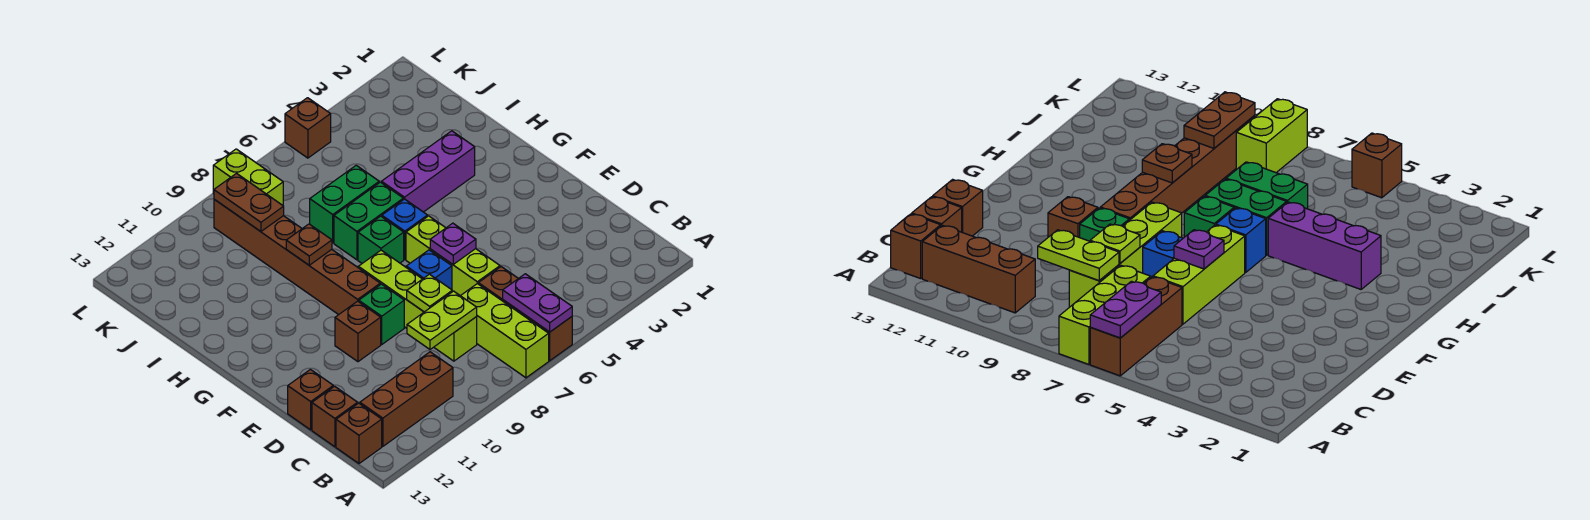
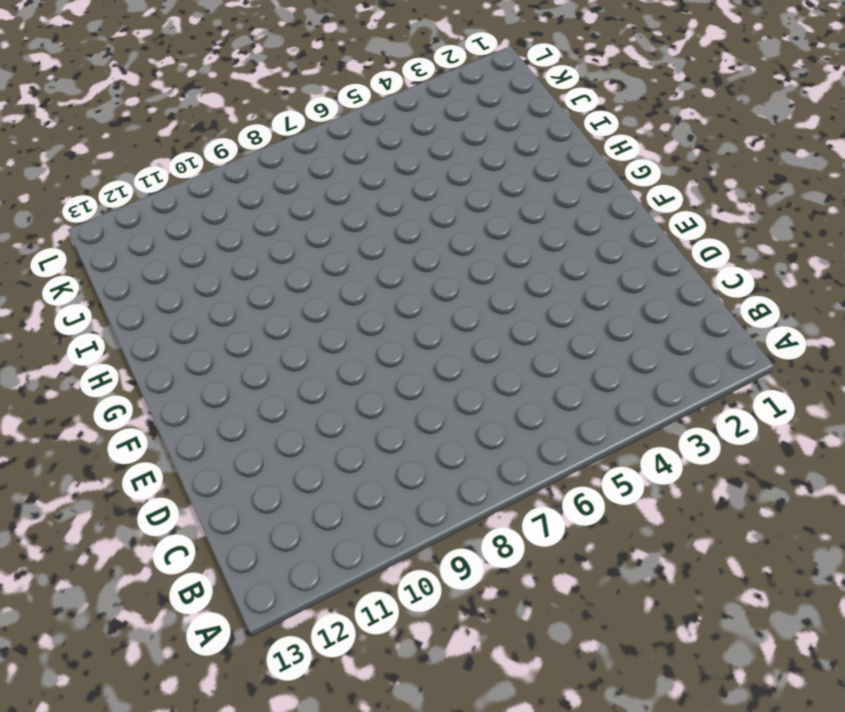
none -> brown brick A6:C6 level 1
none -> lime brick A7:C7 level 1
none -> brown brick B10:B12 level 1

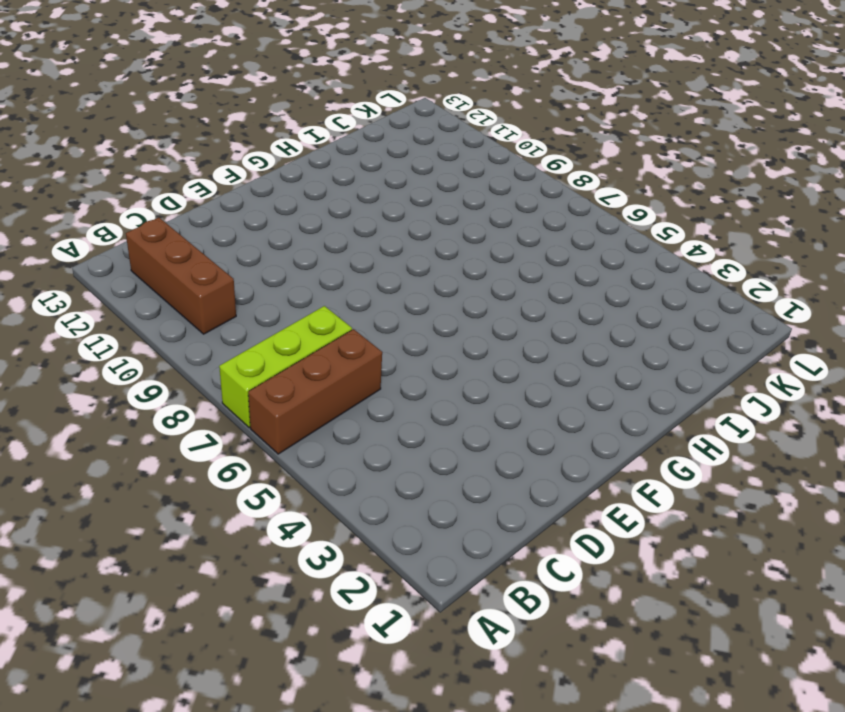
none -> brown brick B13 level 1
none -> lime brick C8:F8 level 1
none -> brown brick C13 level 1

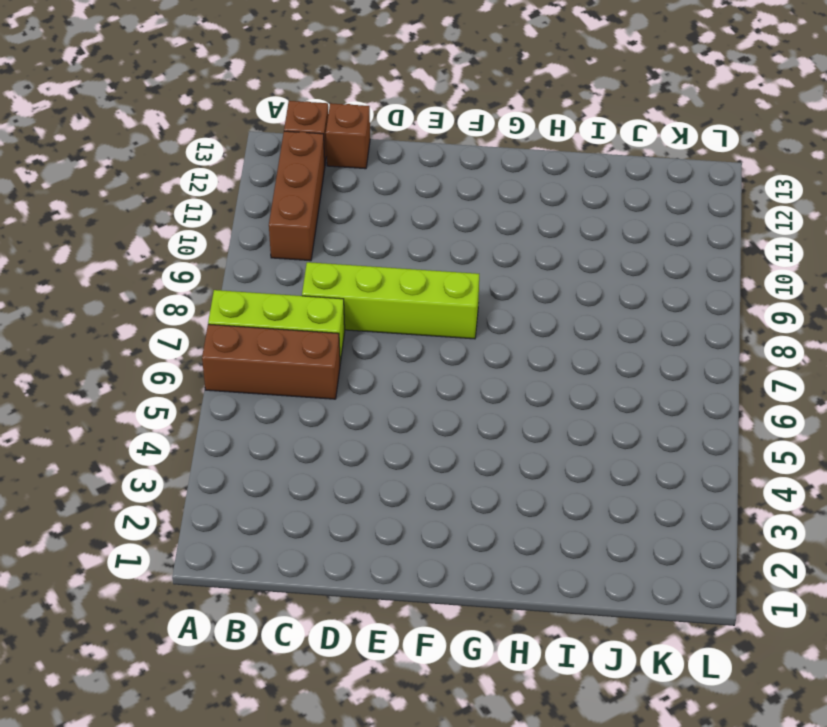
none -> lime brick D6:F6 level 1
none -> brown brick D13 level 1
none -> blue brick E7 level 1

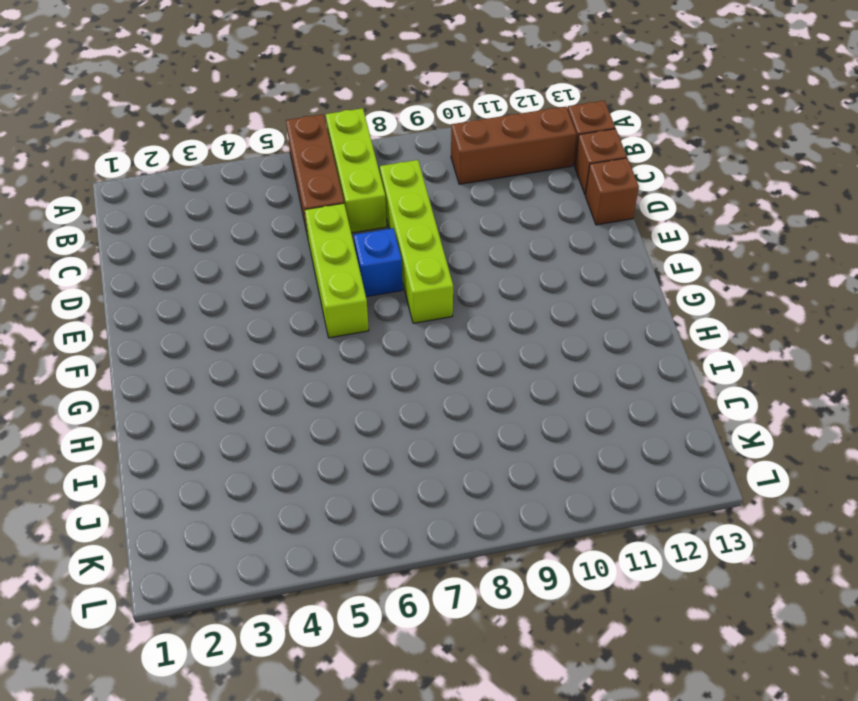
none -> green brick E9 level 1
none -> brown brick E10 level 1
none -> brown brick F9:K9 level 1

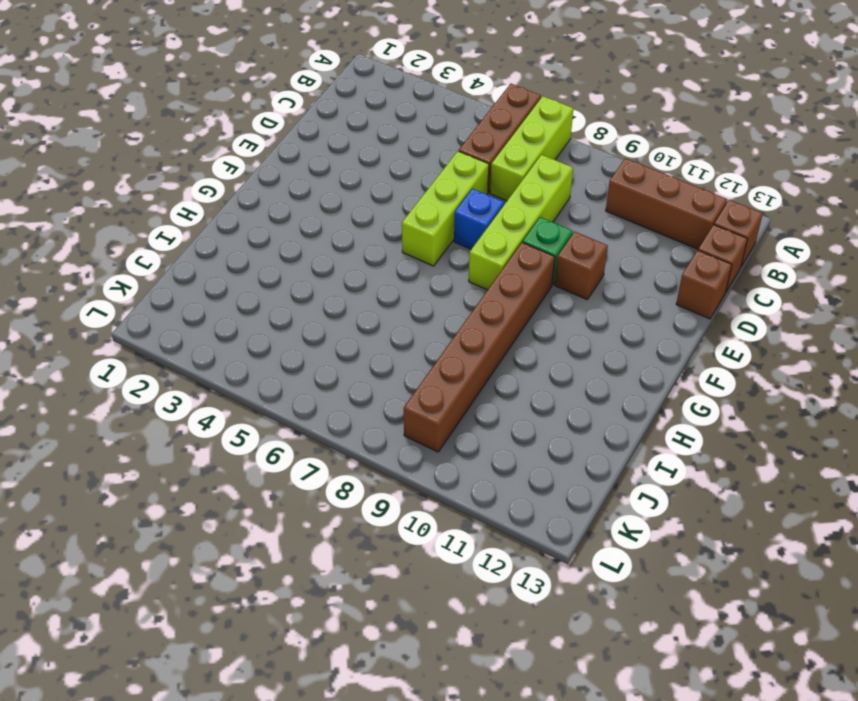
none -> blue brick G6 level 1
none -> green brick G7 level 1
none -> purple brick H3:H5 level 1

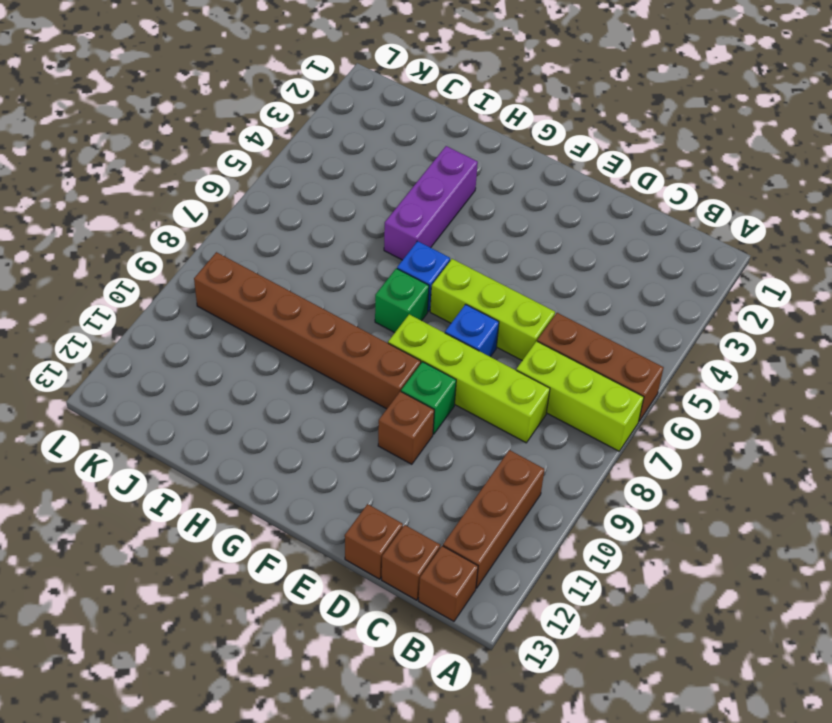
none -> green brick H6:H7 level 1
none -> green brick I6:I7 level 1
none -> lime brick K8:L8 level 1

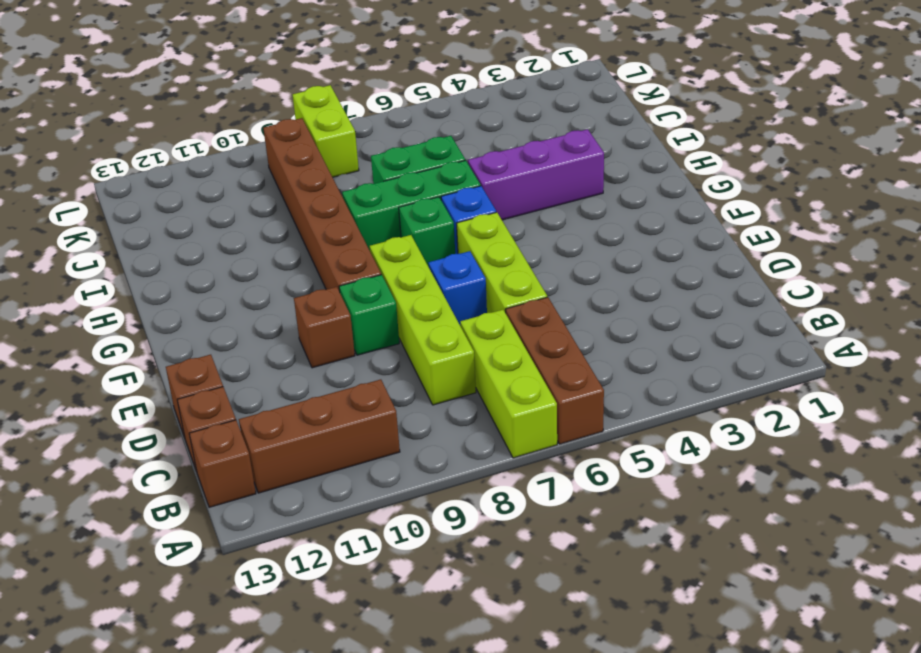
green brick H6:H8 level 1 -> green brick H6:H7 level 1
none -> brown brick L5 level 1
none -> purple plate A6:B6 level 2
none -> lime plate C8:C9 level 2

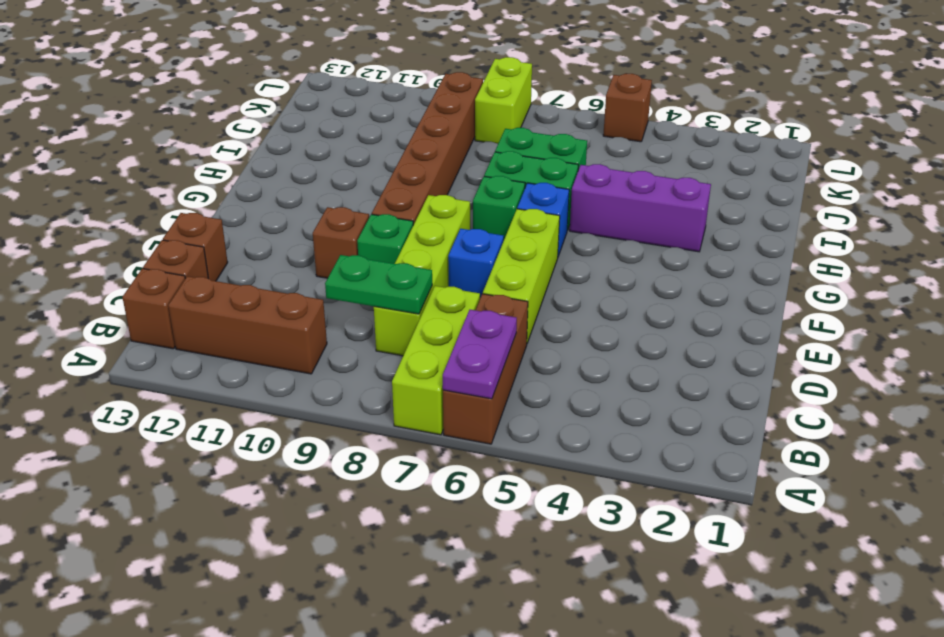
green plate C8:C9 level 2 -> lime plate C8:C9 level 2
none -> lime plate D8 level 2
none -> purple plate E6 level 2
none -> brown plate H9 level 2

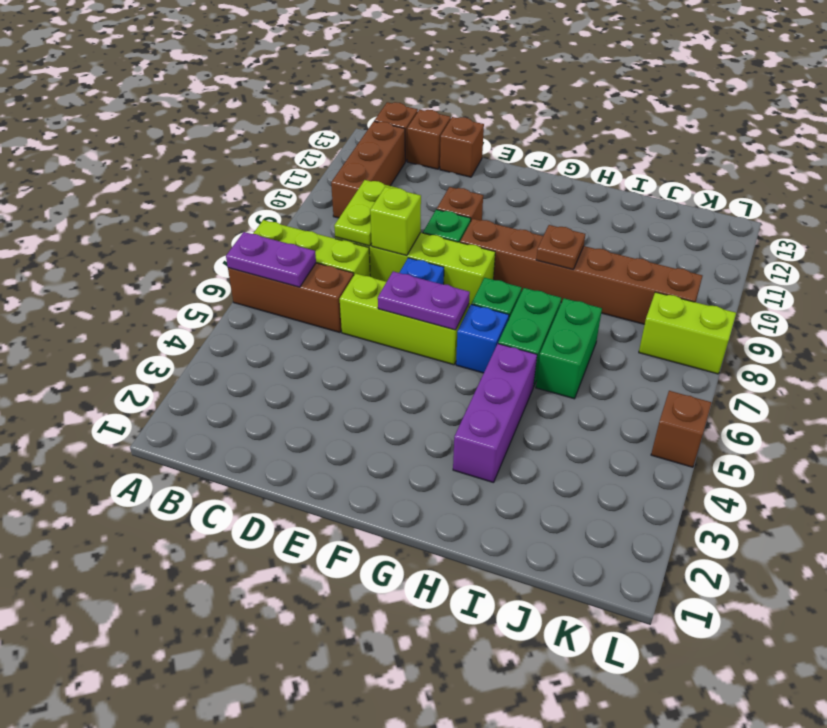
lime brick D8 level 2 -> lime plate D8 level 2
purple plate E6:F6 level 2 -> purple plate E6 level 2
none -> brown plate J9:K9 level 2

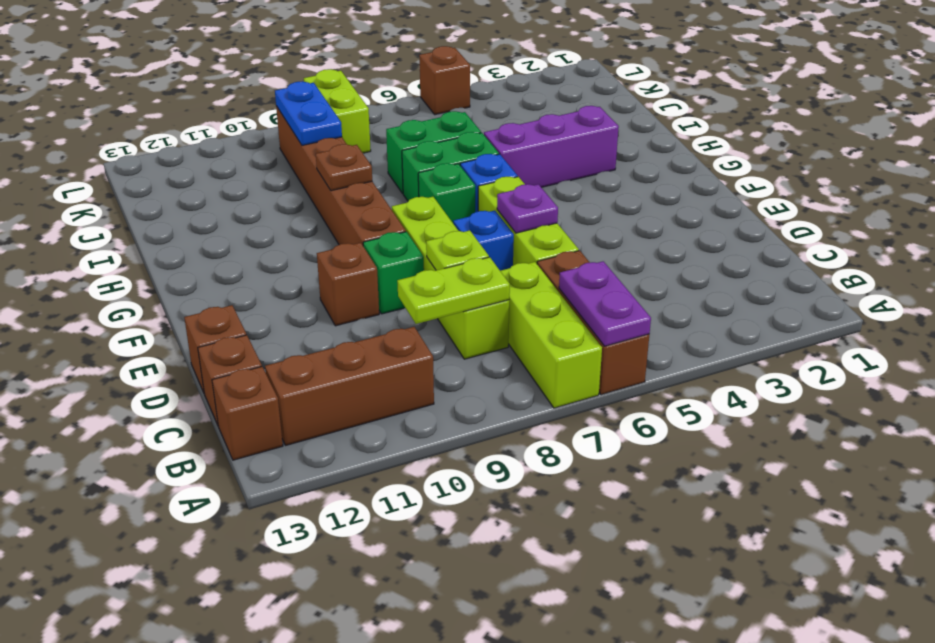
blue plate J9:K9 level 2 -> brown plate J9:K9 level 2

